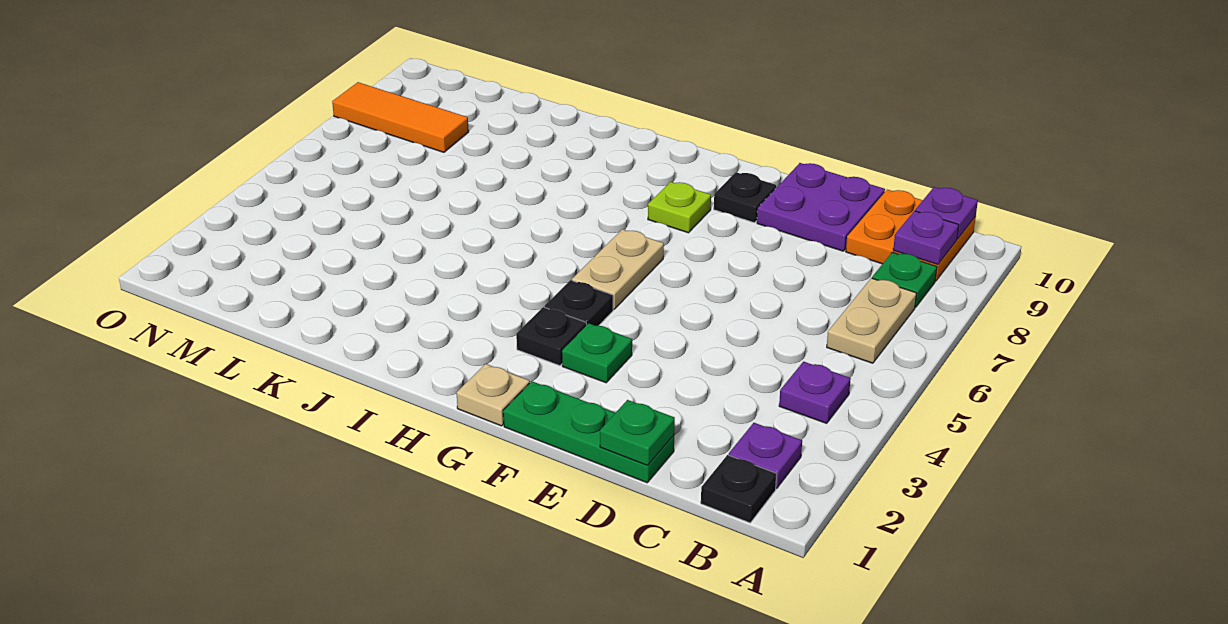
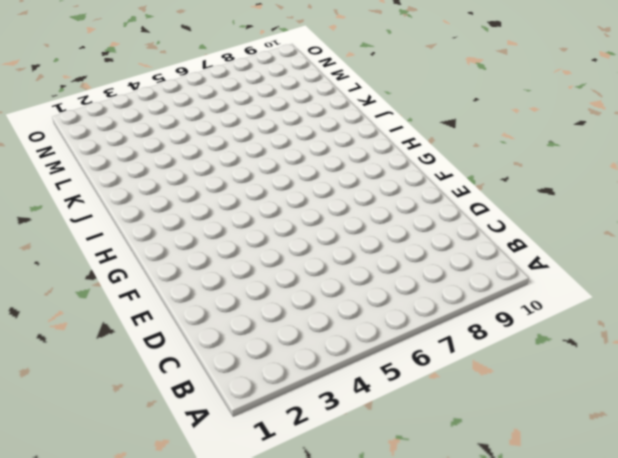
none -> black plate B1 level 1
none -> purple plate B2 level 1
none -> purple plate B4 level 1

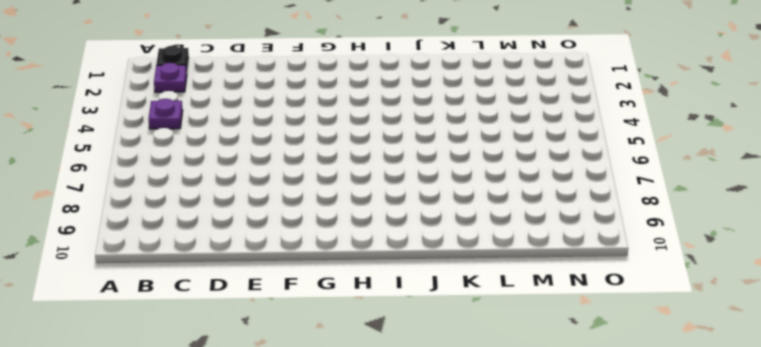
none -> tan plate B6:B7 level 1
none -> green plate B8 level 1
none -> orange plate B9:C10 level 1

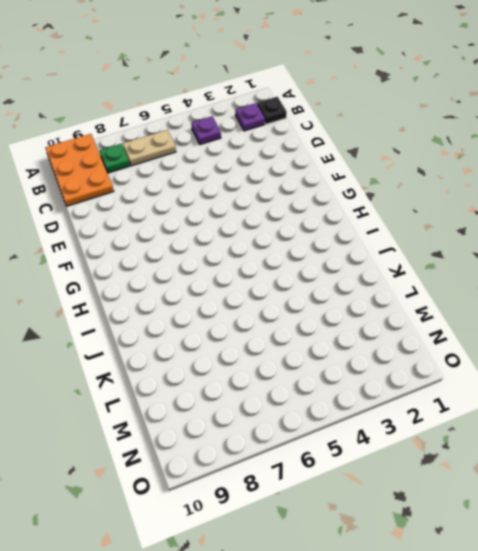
orange plate A9:C10 level 1 -> orange plate B9:C10 level 1
none -> green plate D1:F1 level 1
none -> purple plate D9:E10 level 1
none -> green plate F3 level 1

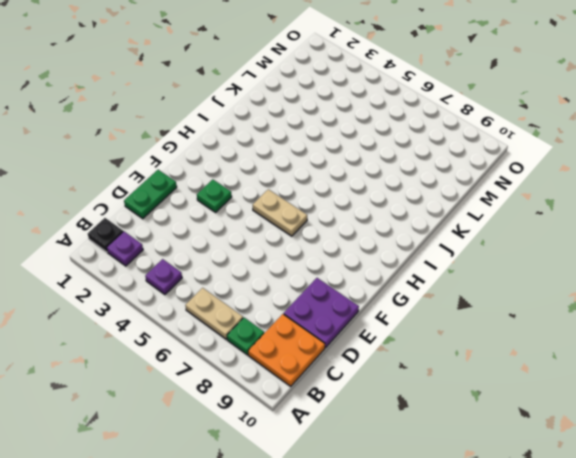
green plate D1:E1 level 1 -> green plate D1:F1 level 1
none -> black plate F9 level 1
none -> tan plate G1 level 1
none -> black plate G3 level 1

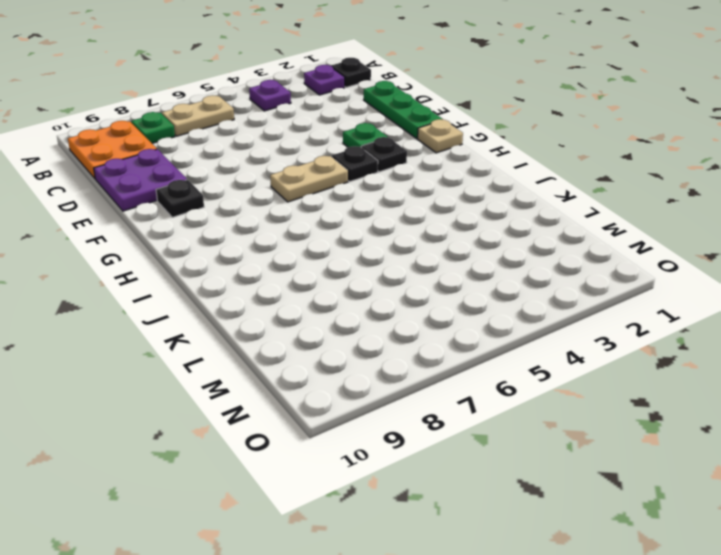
none -> lime plate G8 level 1
none -> orange tile M8:O8 level 1
none -> purple plate B9 level 2

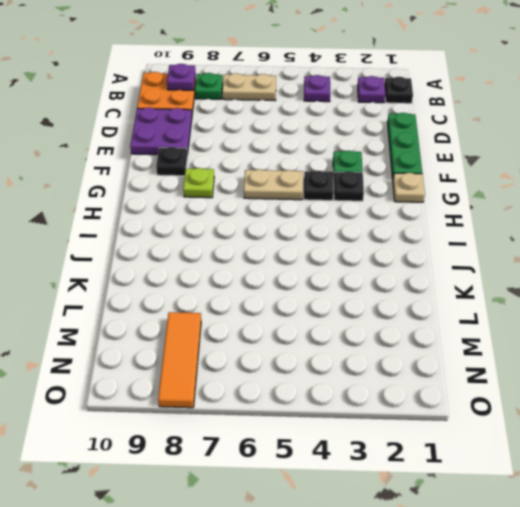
none -> purple plate B10 level 2
none -> green plate D1 level 2

